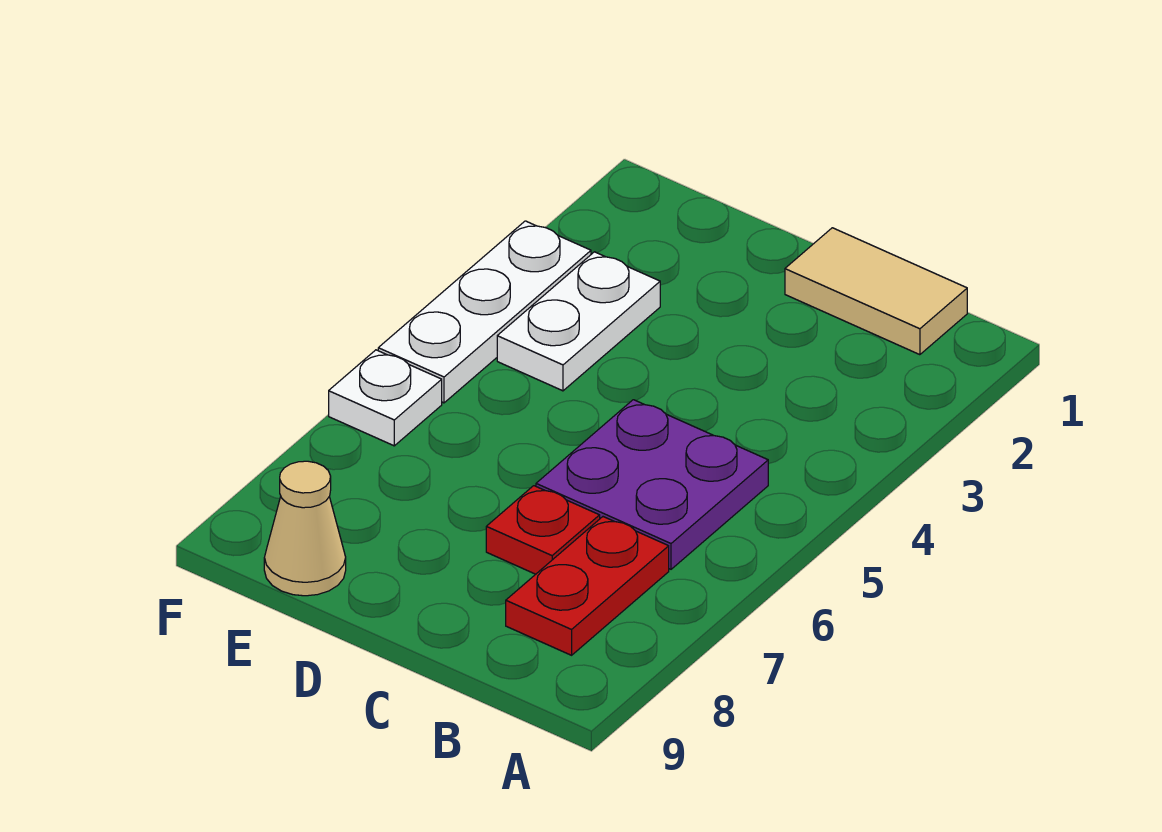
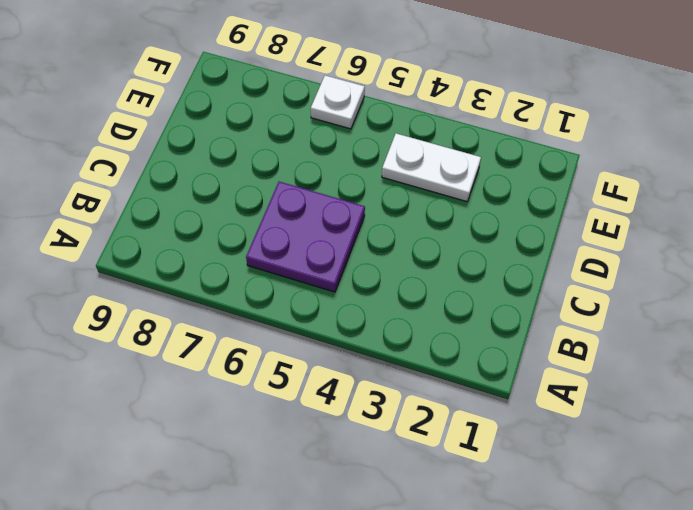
none -> tan tile B1:C1 level 1
none -> red plate B7:B8 level 1

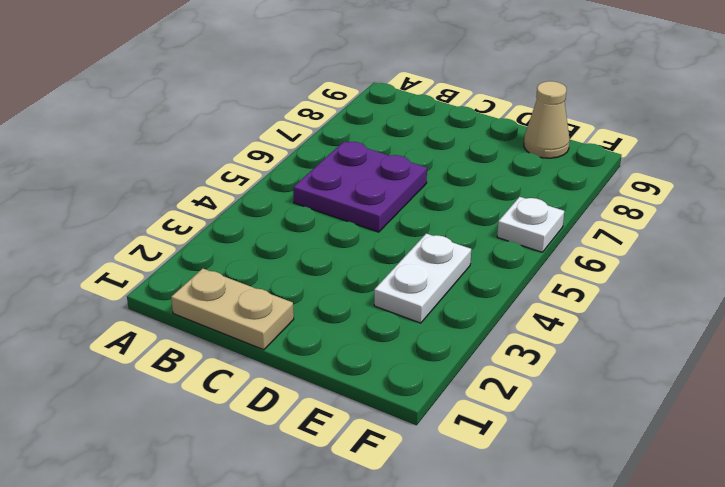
tan plate B1:C1 level 1 -> tan tile B1:C1 level 1
none -> red plate B7:B8 level 1
none -> red plate C7 level 1

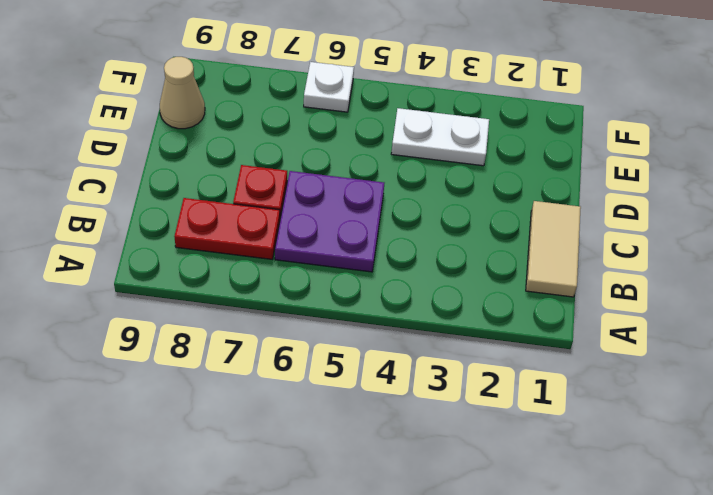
none -> white plate F3:F5 level 1

